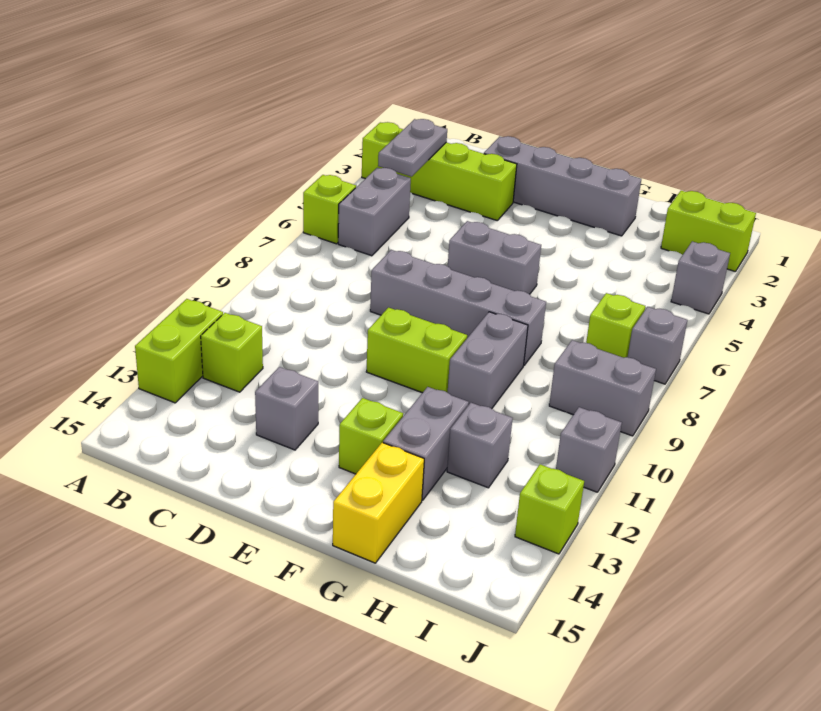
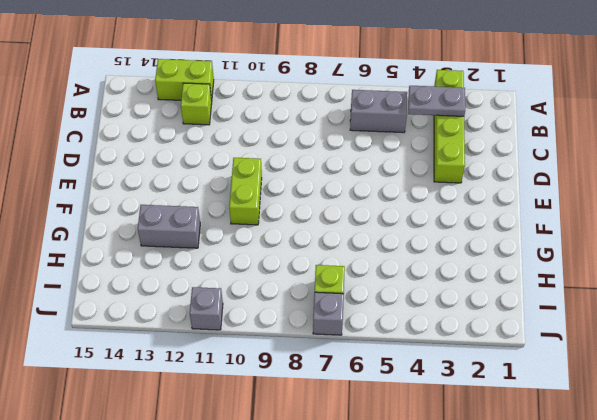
none -> lime brick A6 level 1
none -> grey brick D2:G2 level 1
none -> grey brick D8:G8 level 1

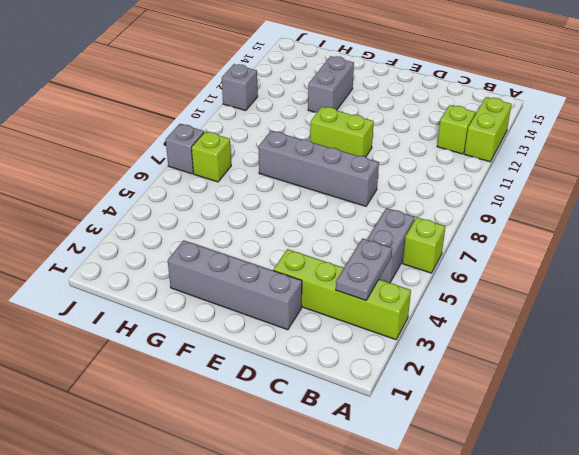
none -> grey brick D13 level 1
none -> grey brick E6:F6 level 1
none -> lime brick F13 level 1

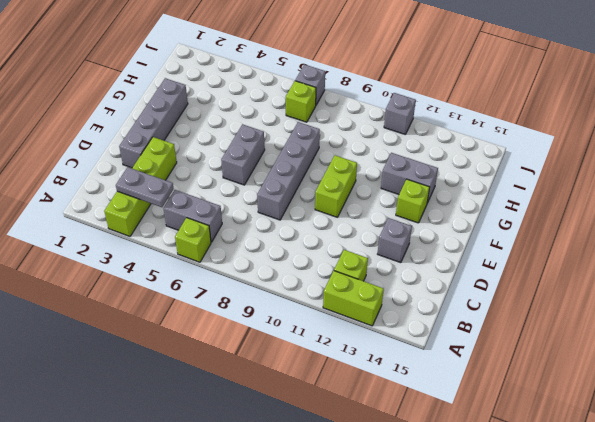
none -> grey brick G9:G10 level 1
none -> yellow brick G14:G15 level 1
none -> grey brick H12 level 1

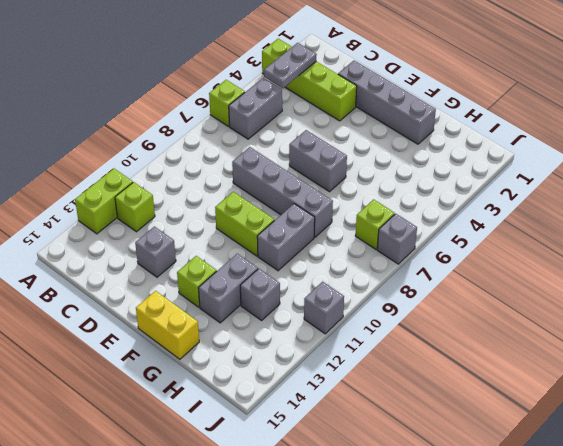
yellow brick F15:G15 level 1 -> yellow brick G14:G15 level 1
none -> lime brick I2:J2 level 1
none -> grey brick I9:J9 level 1
none -> grey brick J4 level 1

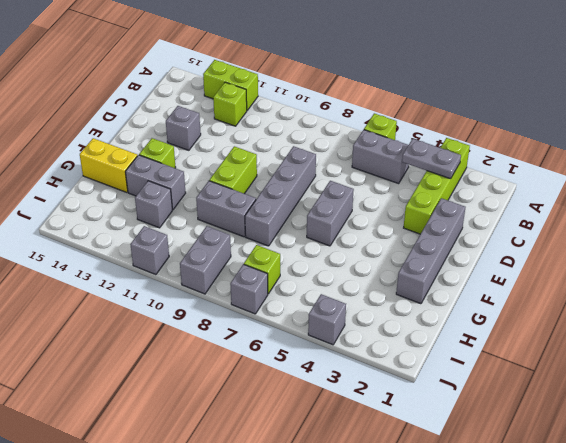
none -> lime brick I2:J2 level 1
none -> lime brick J13 level 1

